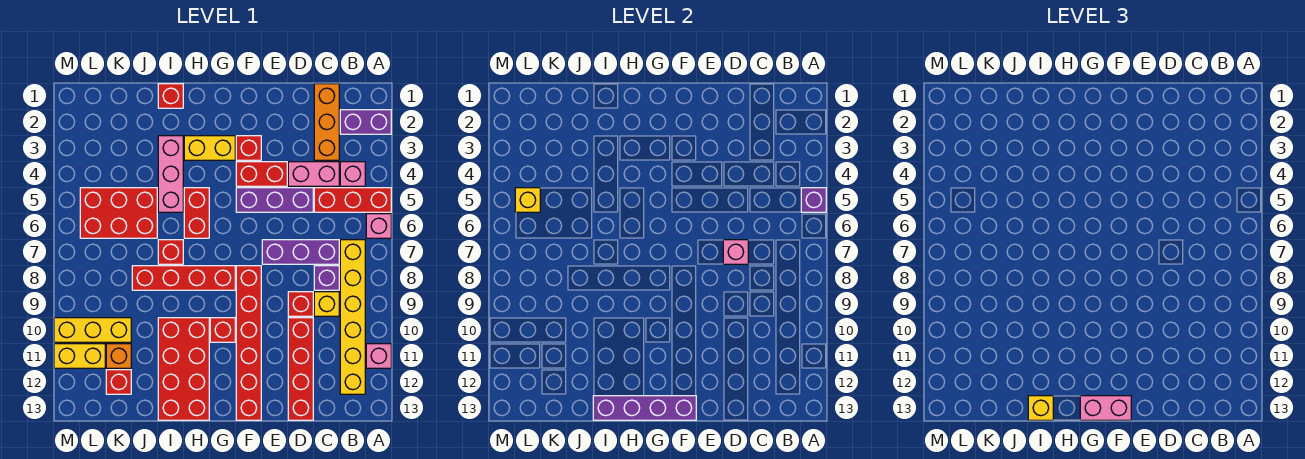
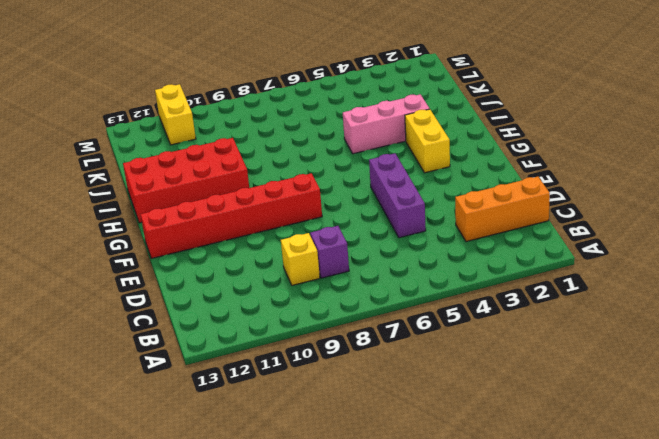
none -> purple brick A2:B2 level 1
none -> red brick A5:C5 level 1
none -> pink brick A6 level 1
none -> pink brick A11 level 1

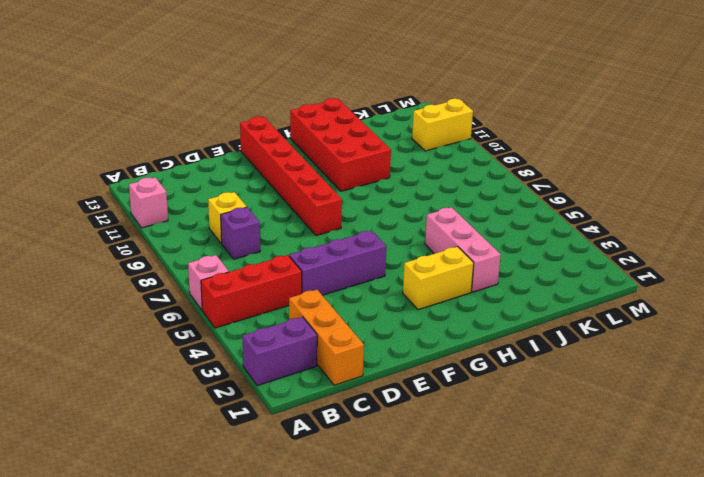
none -> pink brick B4 level 1
none -> yellow brick B7:B12 level 1
none -> pink brick C4:D4 level 1
none -> purple brick C7:E7 level 1

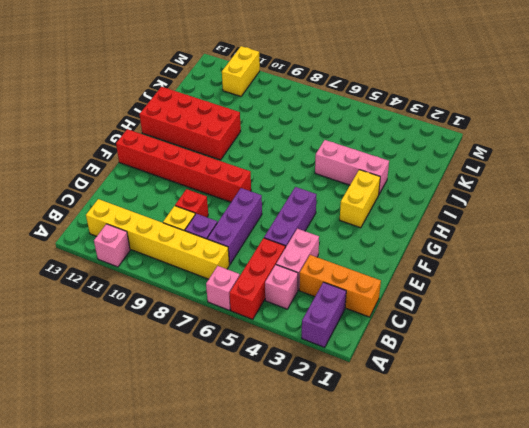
none -> red brick D10:D13 level 1
none -> red brick E4:F4 level 1
none -> red brick F3 level 1
none -> red brick G8:J8 level 1

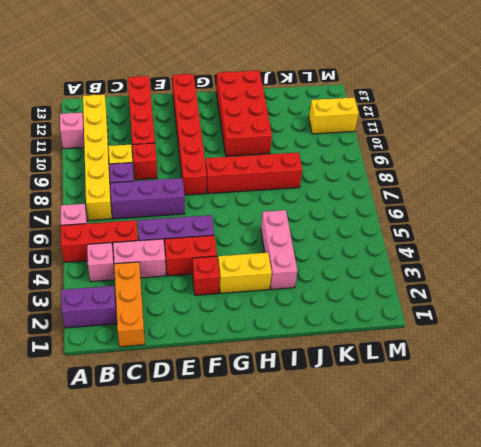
none -> red brick G10 level 1
none -> red brick H5:H6 level 1
none -> red brick I1 level 1
none -> red brick I7 level 1

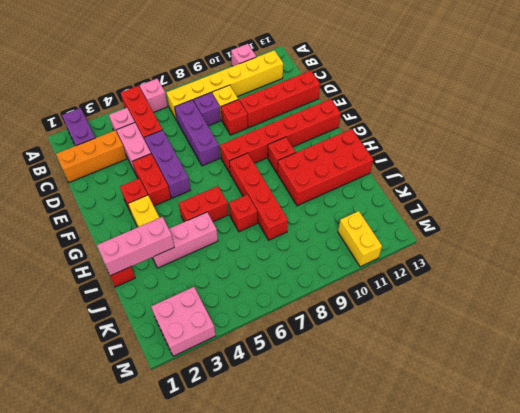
pink brick I1:I3 level 2 -> none
pink brick L2:M3 level 1 -> none
none -> red brick J5:L6 level 1
none -> yellow brick K10:M10 level 1
none -> orange brick K11 level 1
none -> red brick K12 level 1

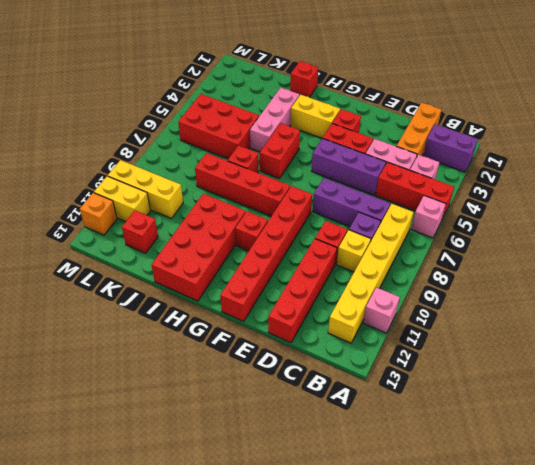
orange brick M12 level 1 -> orange brick K11 level 1
none -> purple brick A5 level 2
none -> pink brick D7 level 2
none -> purple brick F13:I13 level 2
none -> yellow brick L5 level 2

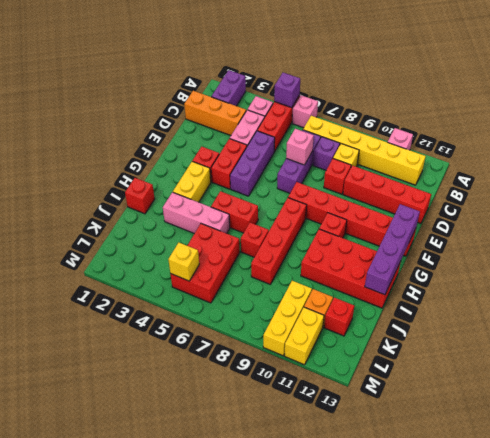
none -> pink brick F13:G13 level 3
none -> yellow brick I13 level 3

